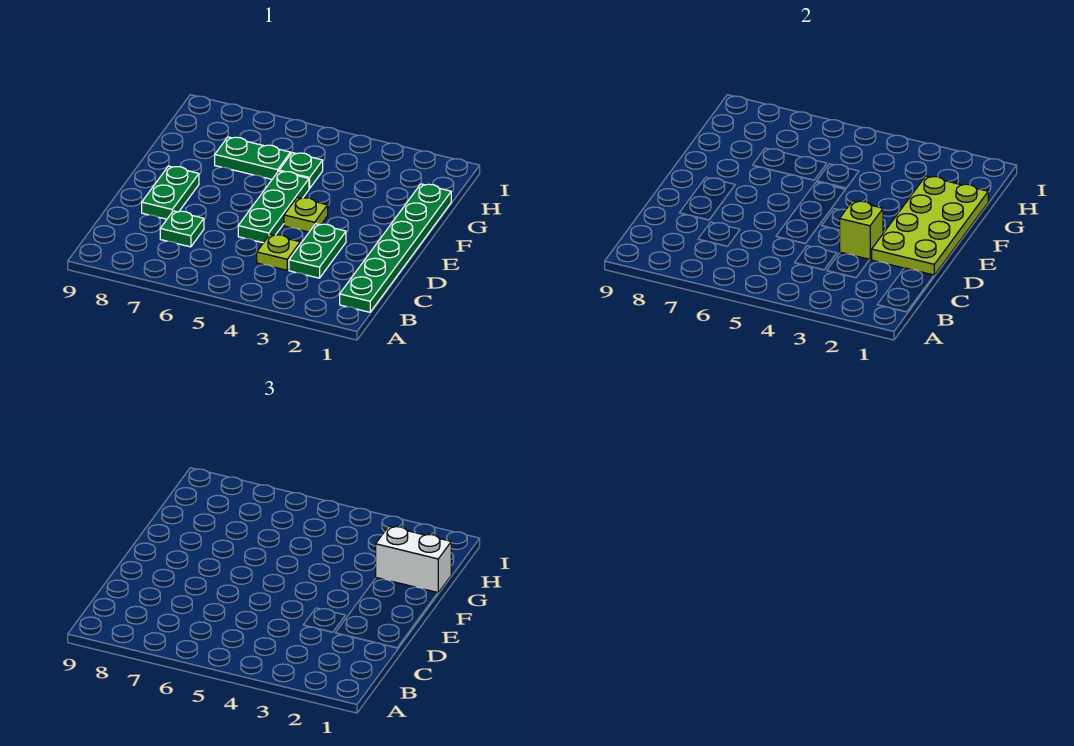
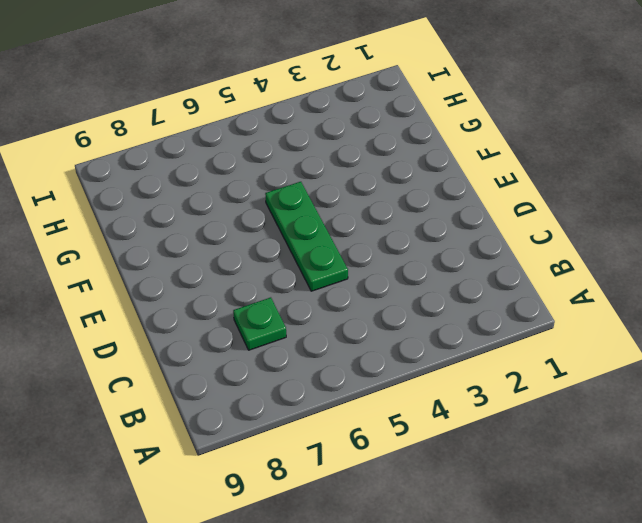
none -> green plate B1:G1 level 1
none -> green plate C3:D3 level 1
none -> lime plate C4 level 1

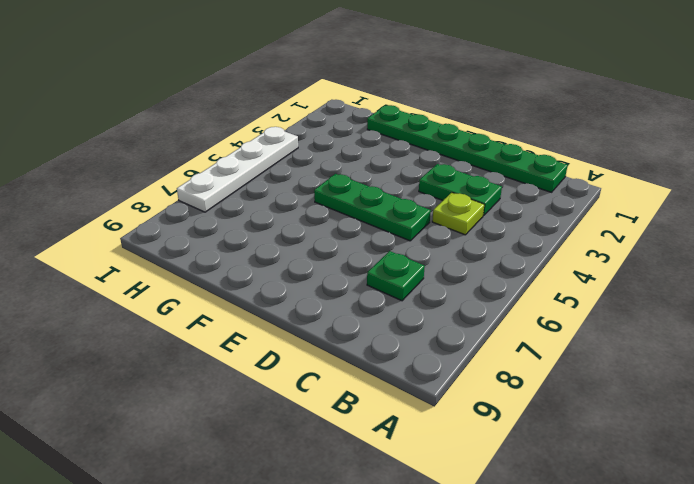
white plate I4:I7 level 1 -> none
none -> green plate D8:E8 level 1
none -> lime plate E4 level 1
none -> green plate G5 level 1

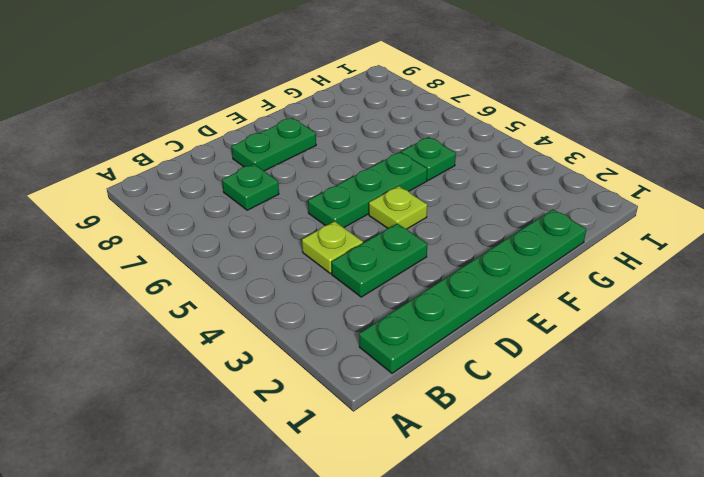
none -> green plate G6:G7 level 1
none -> lime plate D1:G2 level 2
none -> lime brick D3 level 2

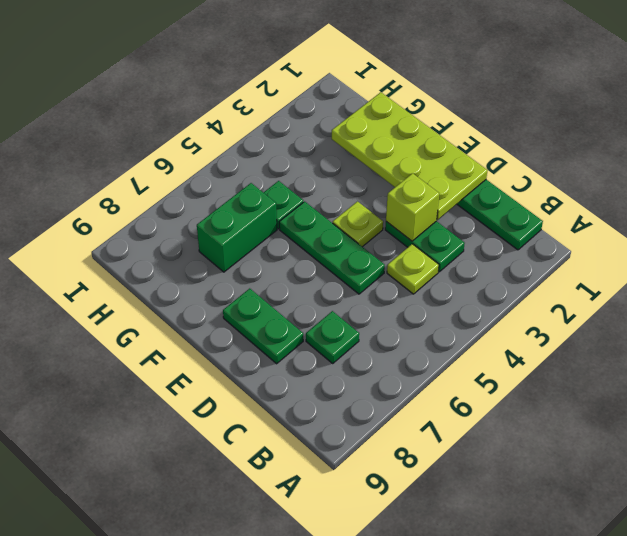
green brick G6:G7 level 1 -> green plate G6:G7 level 1
none -> white brick G1:G2 level 3

